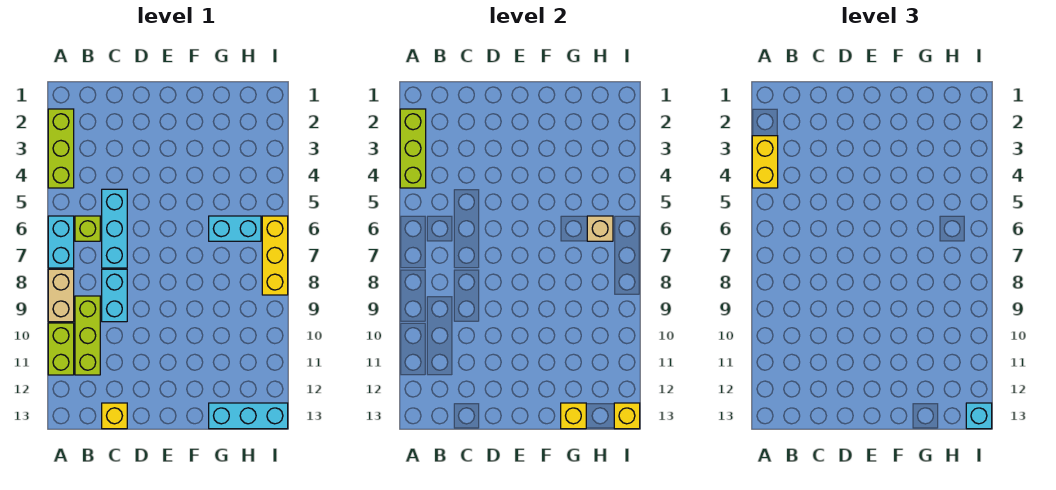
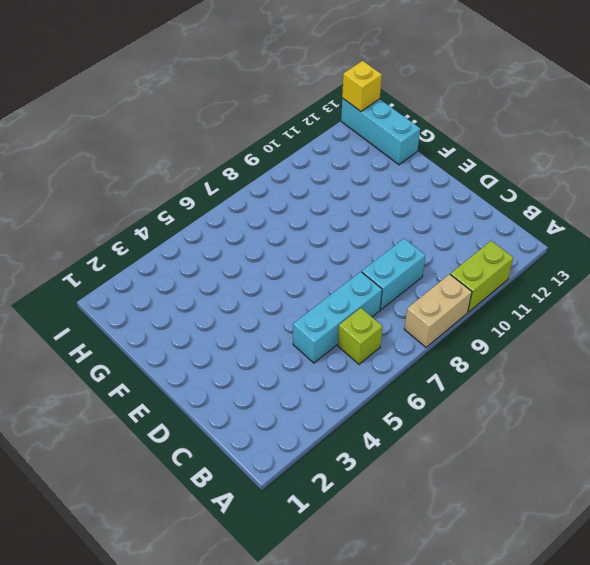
none -> lime brick A2:A4 level 1
none -> cyan brick A6:A7 level 1
none -> lime brick B9:B11 level 1

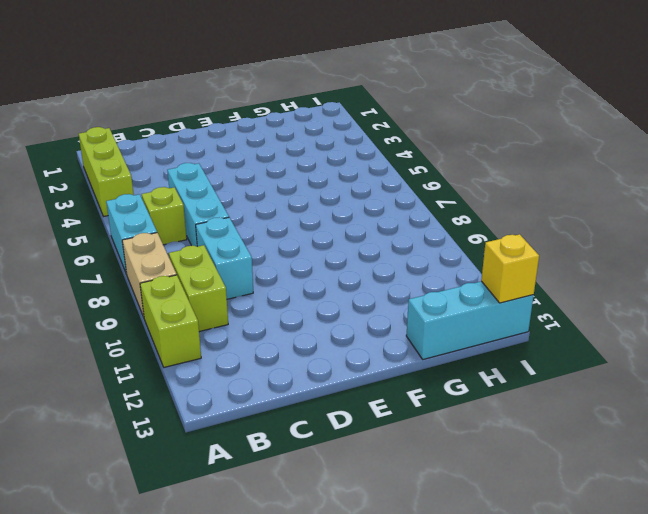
lime brick B9:B10 level 1 -> lime brick B9:B11 level 1
none -> yellow brick C13 level 1
none -> cyan brick G6:H6 level 1
none -> yellow brick I6:I8 level 1

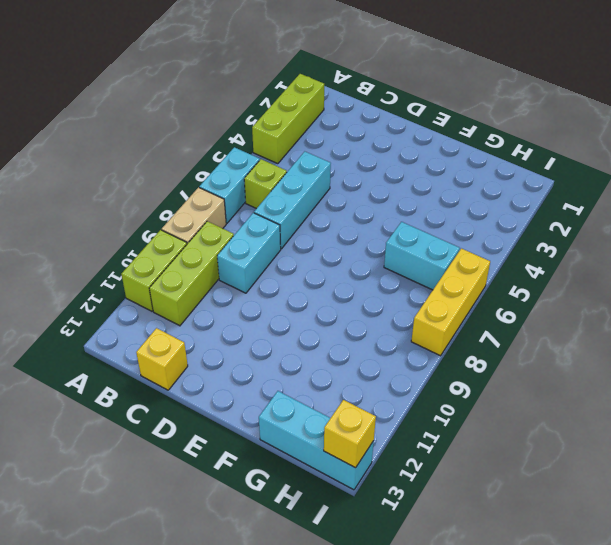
none -> lime brick A2:A4 level 2
none -> yellow brick G13 level 2
none -> tan brick H6 level 2

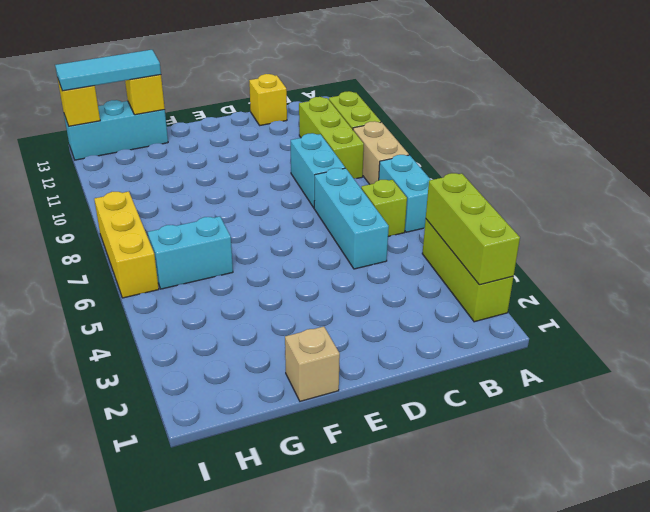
tan brick F1 level 1 -> tan brick H6 level 2
cyan tile G13:I13 level 3 -> cyan brick I13 level 3
none -> yellow brick A3:A4 level 3

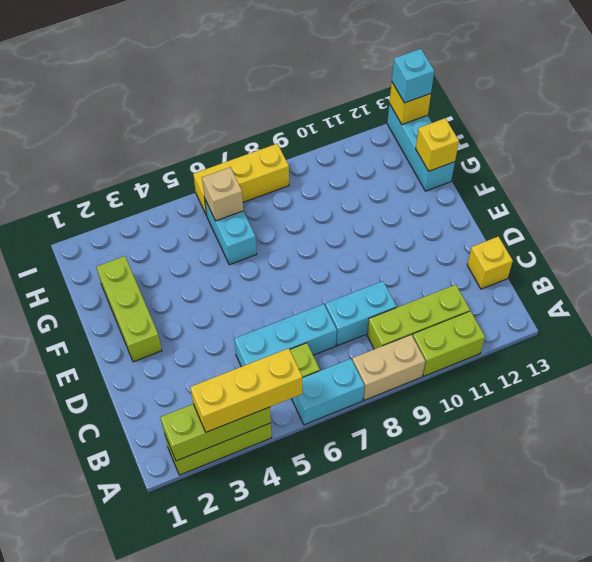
yellow brick A3:A5 level 3 -> yellow brick A3:A4 level 3
lime brick E2:G2 level 1 -> none

